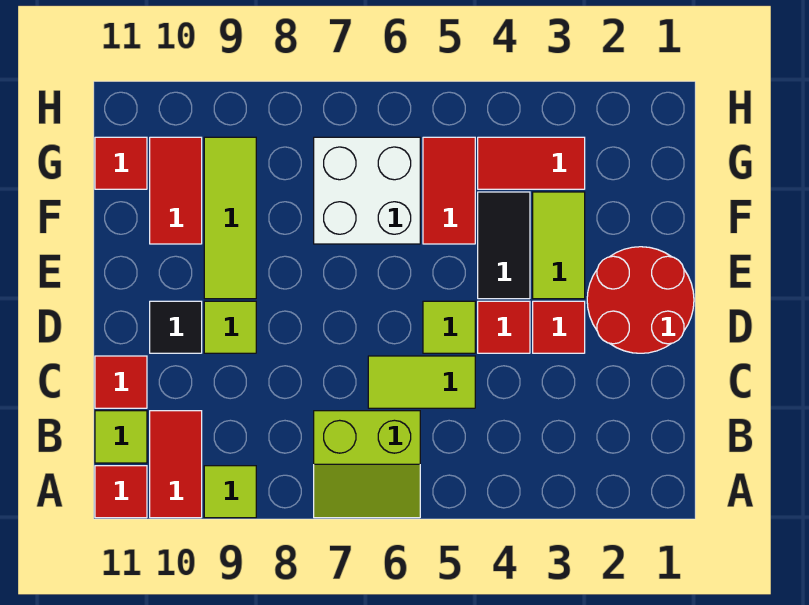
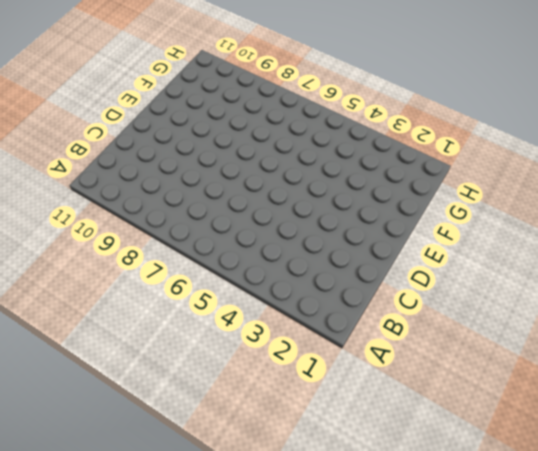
none -> lime slope A6:B7 level 1 top B
none -> lime tile A9 level 1
none -> red tile A10:B10 level 1

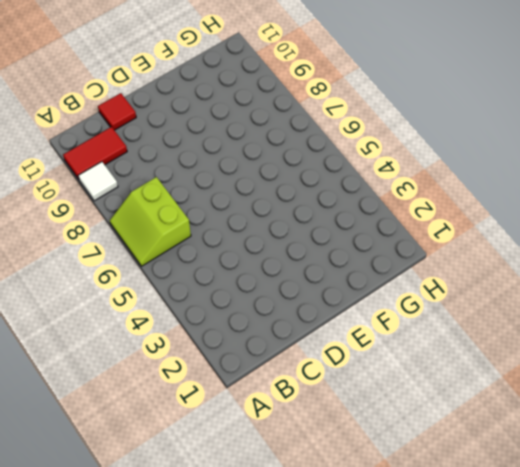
white tile A9 level 1 -> lime tile A9 level 1
none -> red tile A11 level 1
none -> lime tile B11 level 1
none -> lime tile C5:C6 level 1

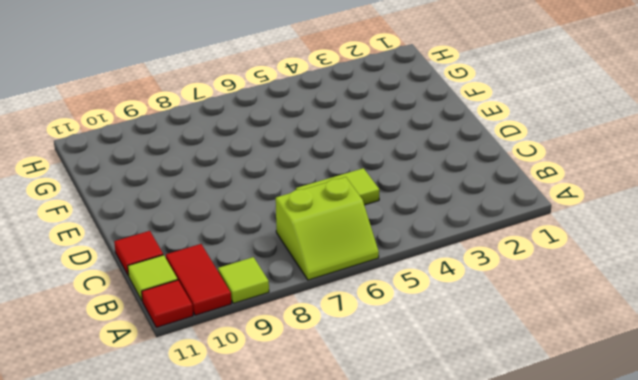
none -> red round brick D1:E2 level 1
none -> red tile D3 level 1
none -> red tile D4 level 1

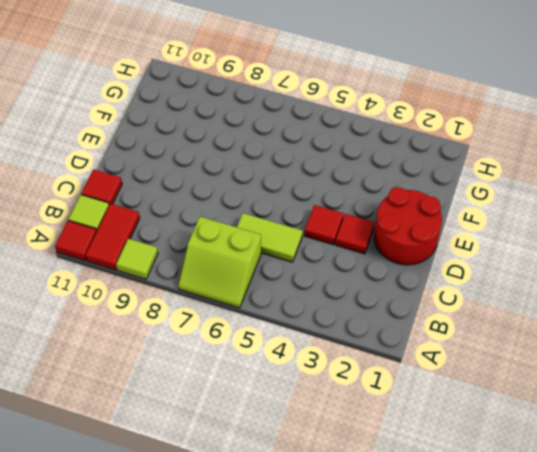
none -> lime tile D5 level 1
none -> lime tile D9 level 1
none -> black tile D10 level 1

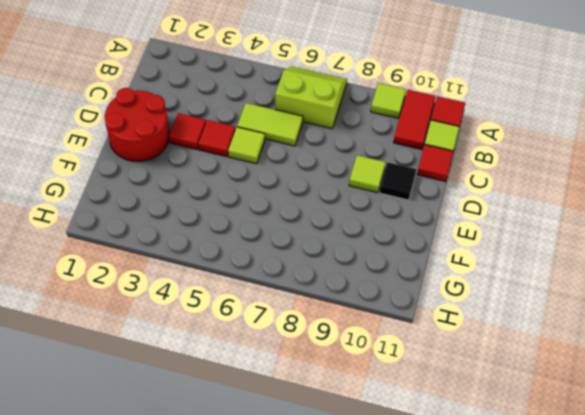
none -> lime tile E3:F3 level 1
none -> black tile E4:F4 level 1
none -> lime tile E9:G9 level 1

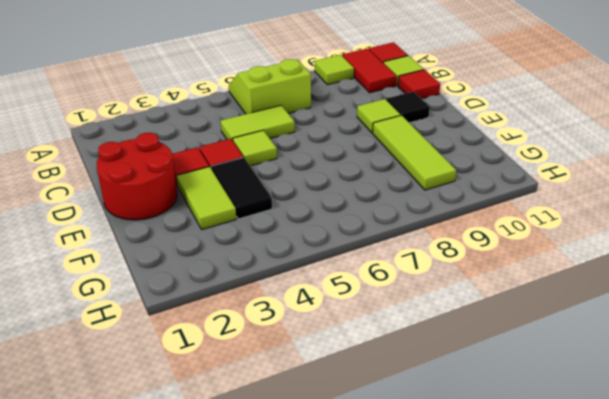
none -> red tile F5:G5 level 1
none -> white brick F6:G7 level 1
none -> red tile F10:G10 level 1

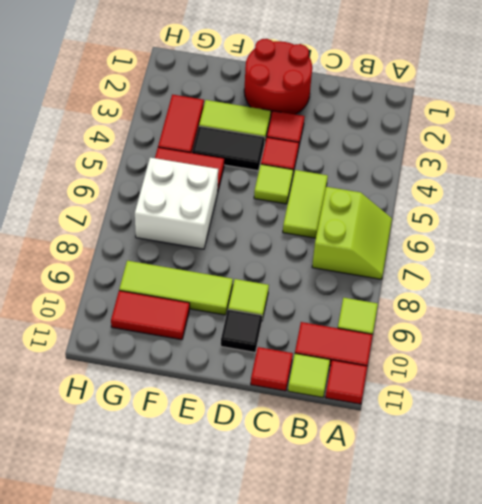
none -> red tile G11 level 1

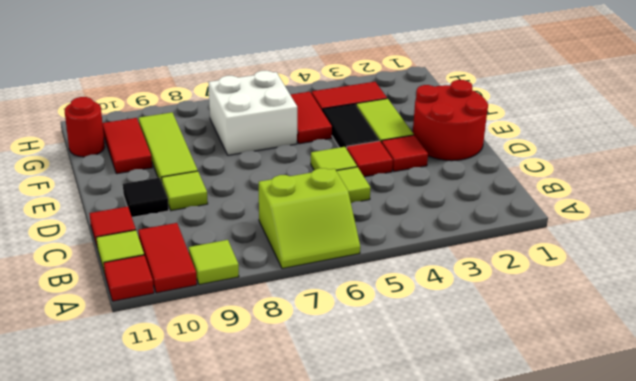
red round brick G11 level 1 -> red tile G11 level 1

